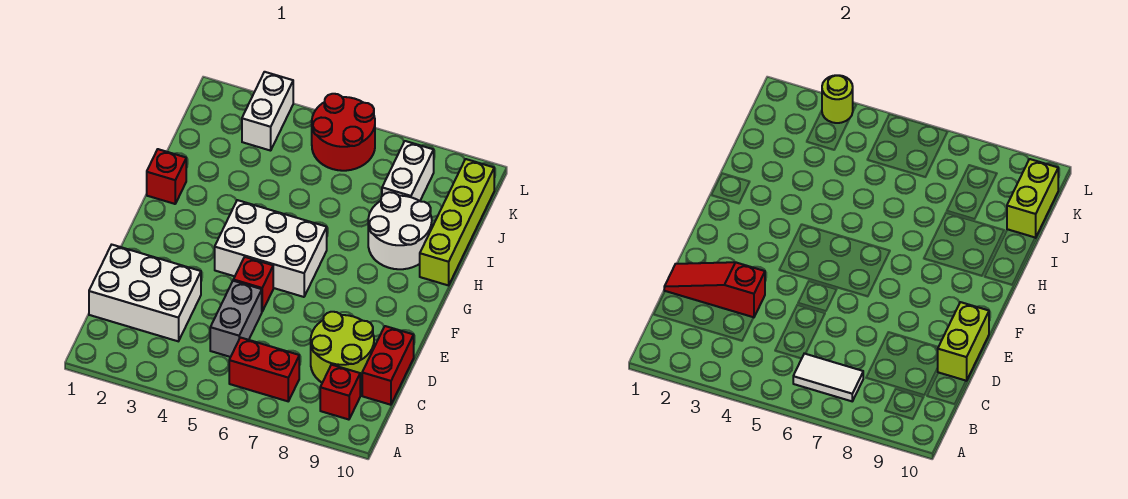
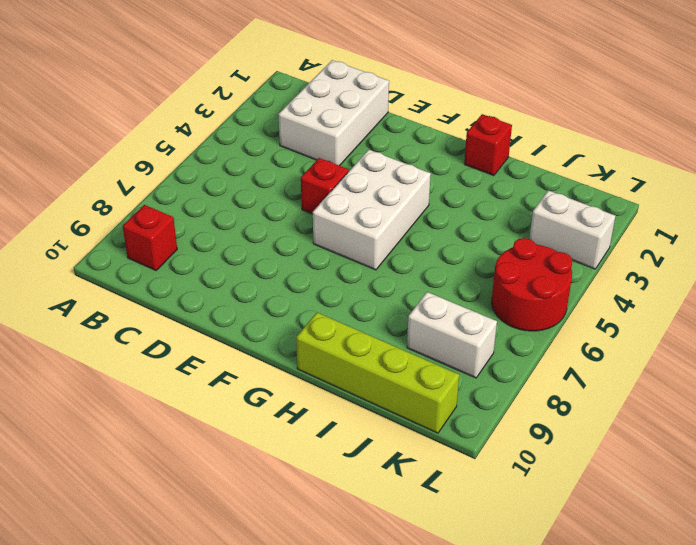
none -> red brick B6:B7 level 1
none -> grey brick C5:D5 level 1
none -> lime round brick C8:D9 level 1

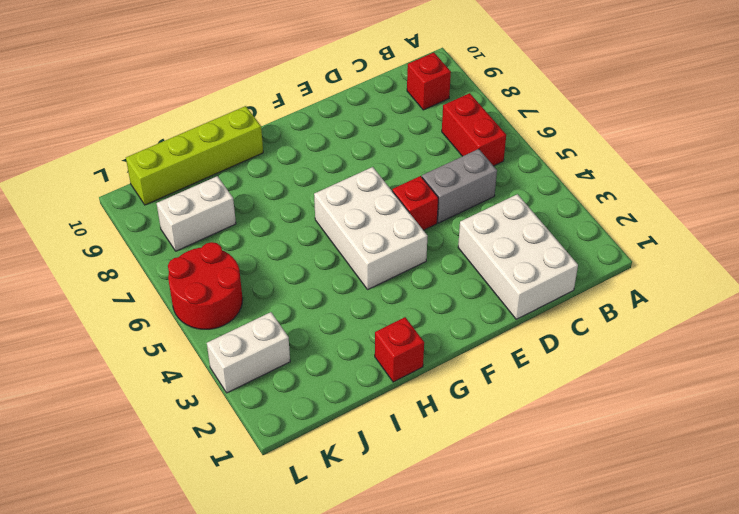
none -> lime round brick C8:D9 level 1
none -> red brick C10:D10 level 1
none -> white round brick H8:I9 level 1

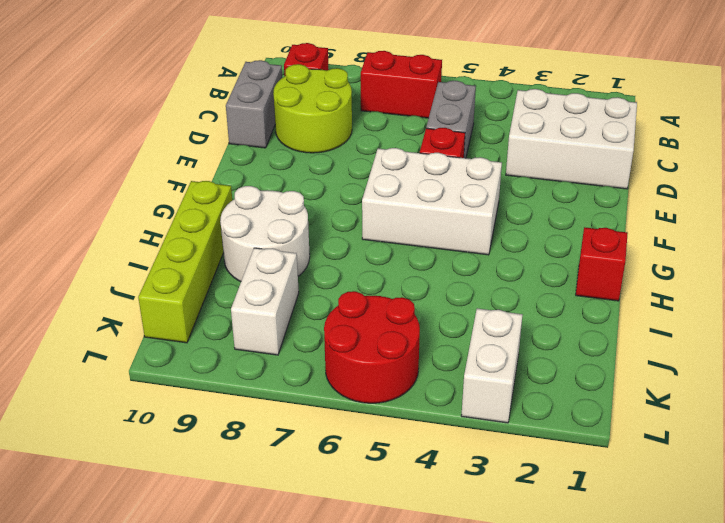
grey brick C10:D10 level 1 -> red brick C10:D10 level 1
none -> white tile B6:B7 level 2
none -> red slope D1:D3 level 2 top 3
none -> lime brick D10:E10 level 2

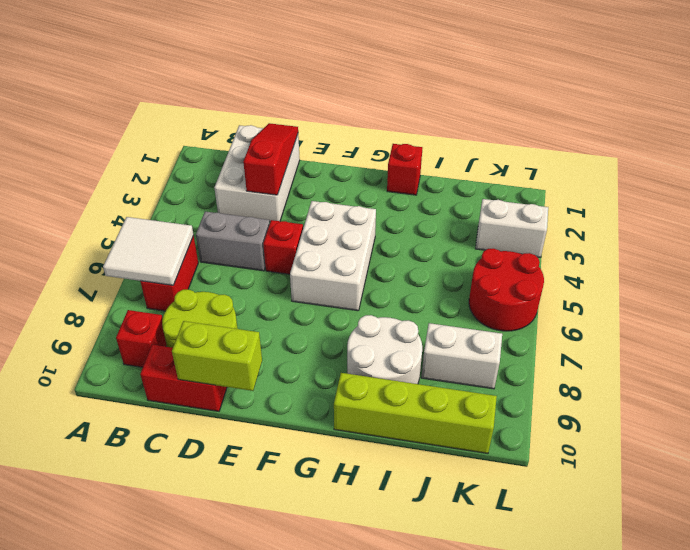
white tile A6:B7 level 2 -> white tile B6:B7 level 2
none -> lime brick J10:K10 level 2
none -> lime round brick L3 level 2

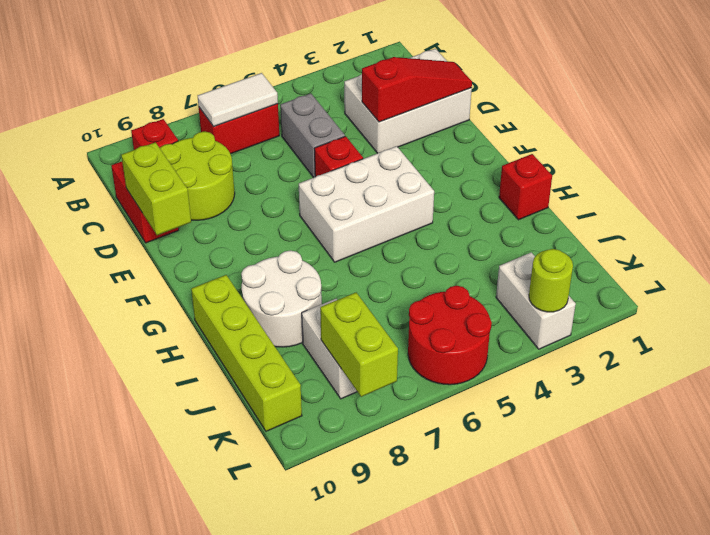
lime brick K8:L8 level 2 -> lime brick J10:K10 level 2

